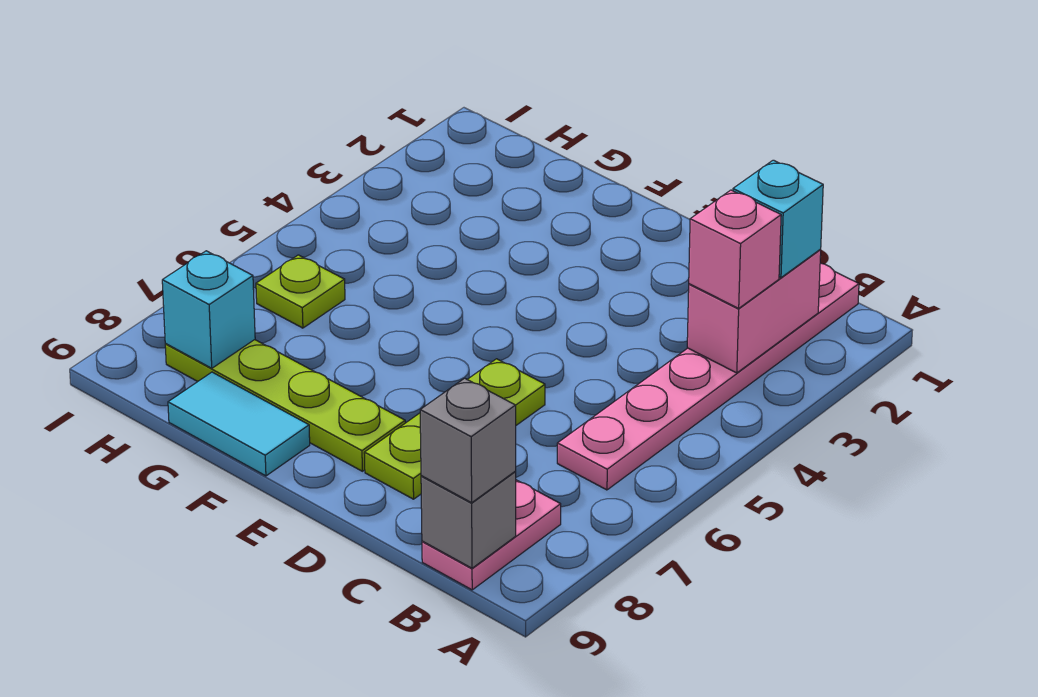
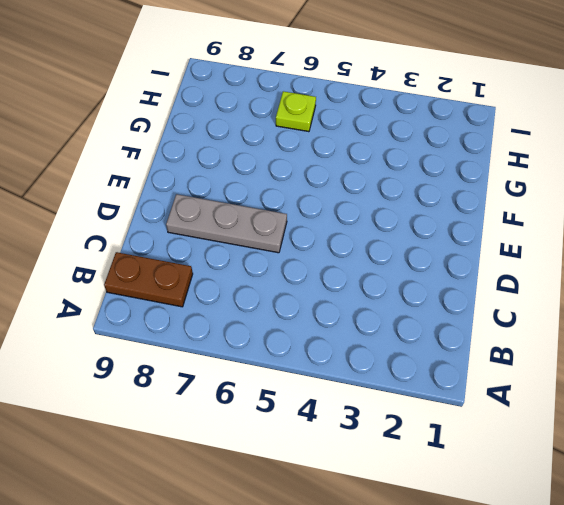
brown plate B8:B9 level 1 -> pink plate B8:B9 level 1
grey plate D6:D8 level 1 -> lime plate D6:D8 level 1
none -> pink plate B1:B6 level 1
none -> lime plate E8:H8 level 1
none -> cyan tile F9:G9 level 1

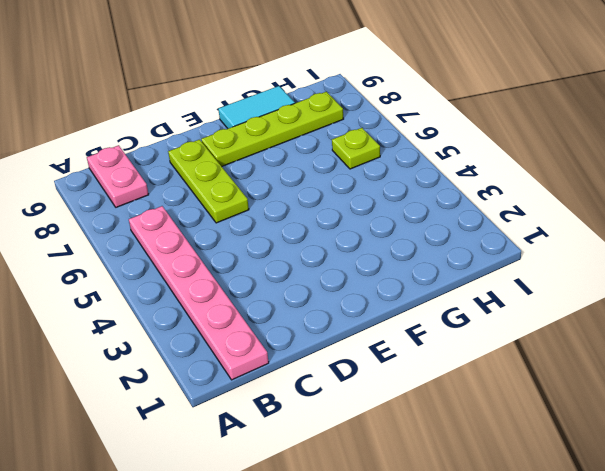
none -> pink brick B2:B3 level 2
none -> grey brick B9 level 2
none -> cyan brick H8 level 2

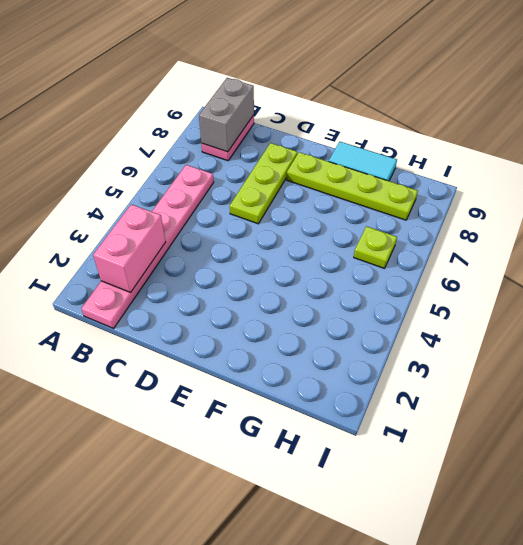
grey brick B8:B9 level 2 -> grey brick B9 level 2
none -> cyan brick H8 level 2
none -> cyan brick B2 level 3
none -> pink brick B3 level 3

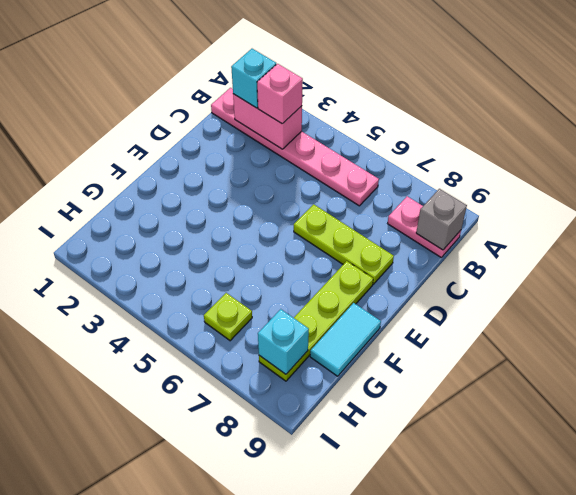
none -> grey brick B9 level 3

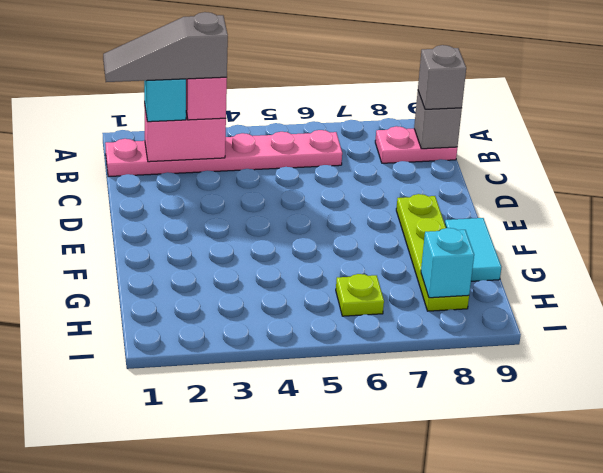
grey slope B1:B3 level 4 top 3 -> none
none -> lime plate D6:D8 level 1

